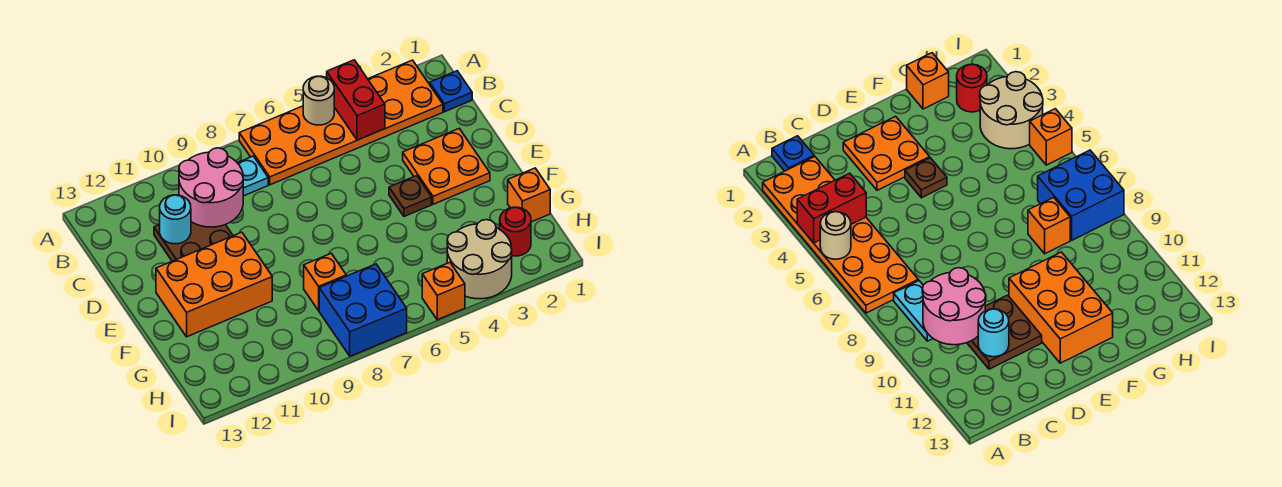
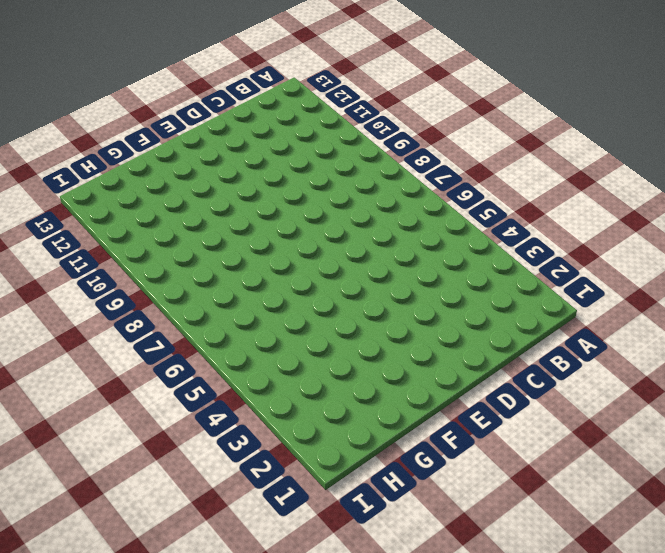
none -> orange plate A2:B7 level 1
none -> blue plate B1 level 1
none -> cyan plate B8:B9 level 1

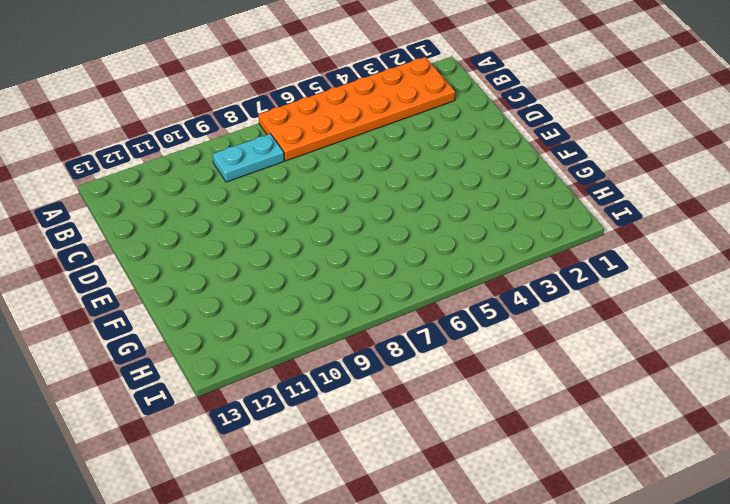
none -> blue plate B1 level 1
none -> brown plate C10:D11 level 1
none -> orange plate D2:E3 level 1

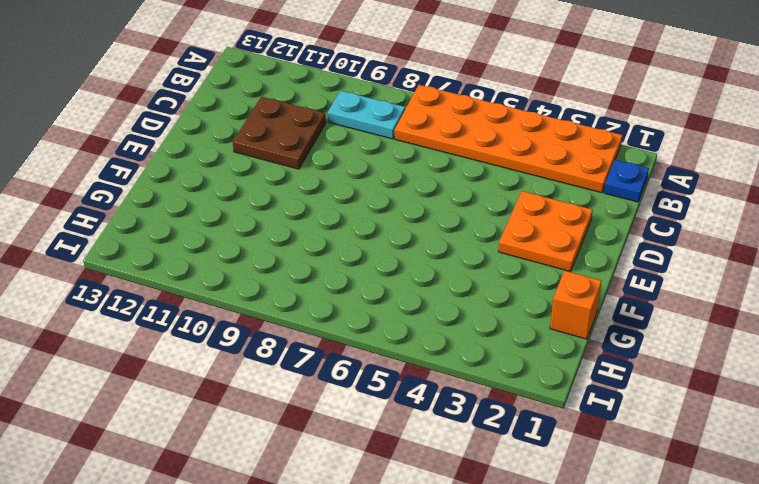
none -> brown plate E4 level 1
none -> orange brick E10:F12 level 1
none -> orange brick G8 level 1

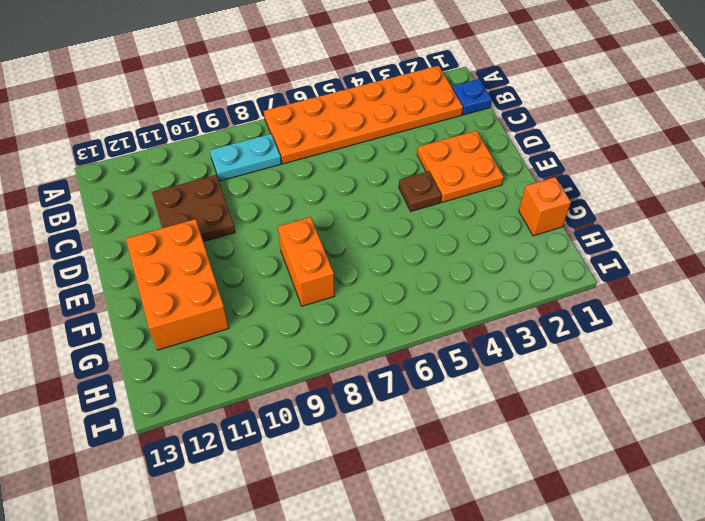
orange brick E11:G12 level 1 -> orange brick E10:F12 level 1
orange brick F8:G8 level 1 -> orange brick G8 level 1
none -> red round brick H2 level 1
none -> tan round brick H3:I4 level 1
none -> blue brick H7:I8 level 1

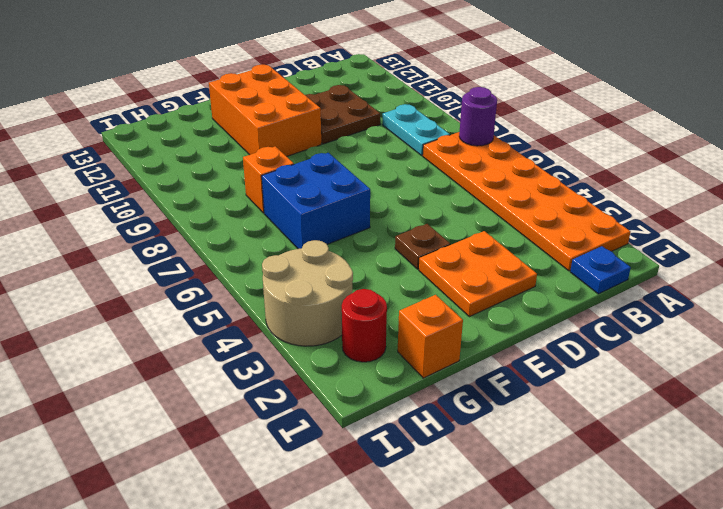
purple round brick A7 level 2 -> none
blue brick F6:G7 level 1 -> blue brick H7:I8 level 1
none -> orange brick I5 level 1
none -> red brick A4:B4 level 2
none -> tan round brick A5 level 2

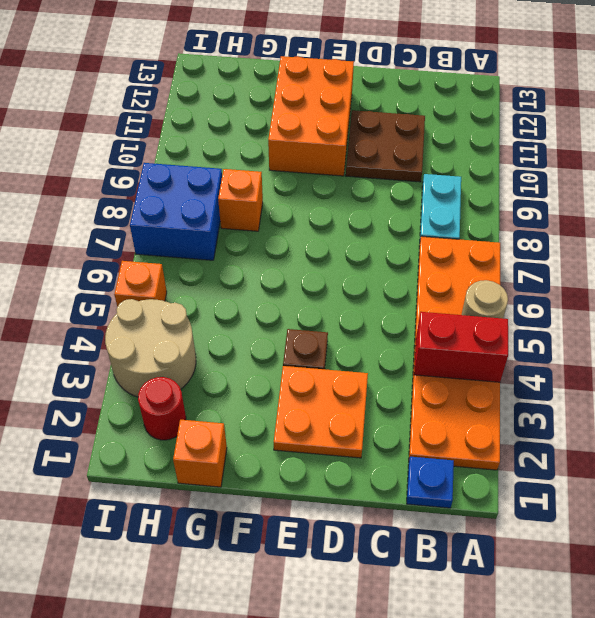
none -> pink round brick B9:C10 level 2
none -> cyan round brick C11 level 2

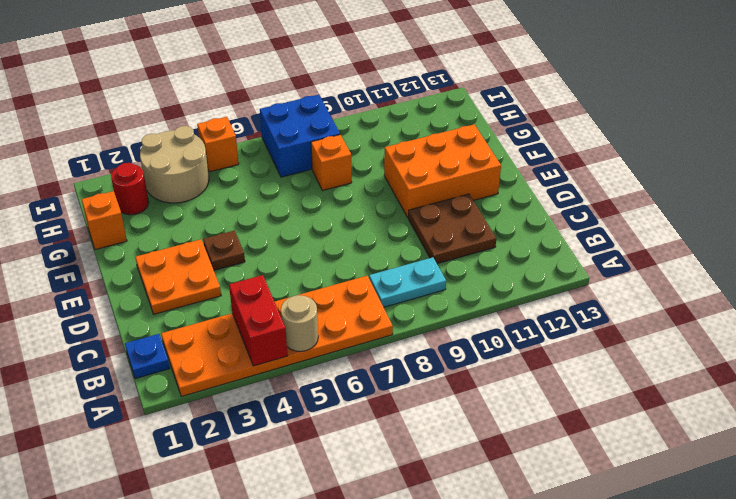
none -> pink round brick B9:C10 level 2
none -> cyan round brick C11 level 2

